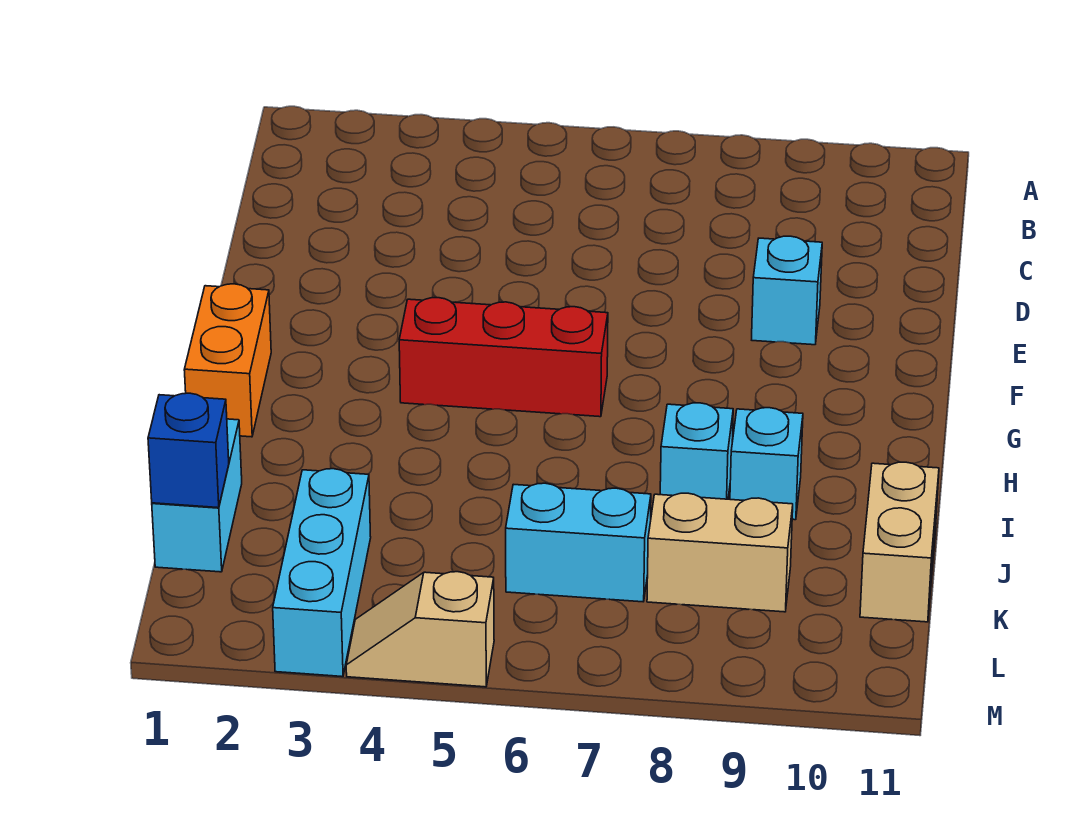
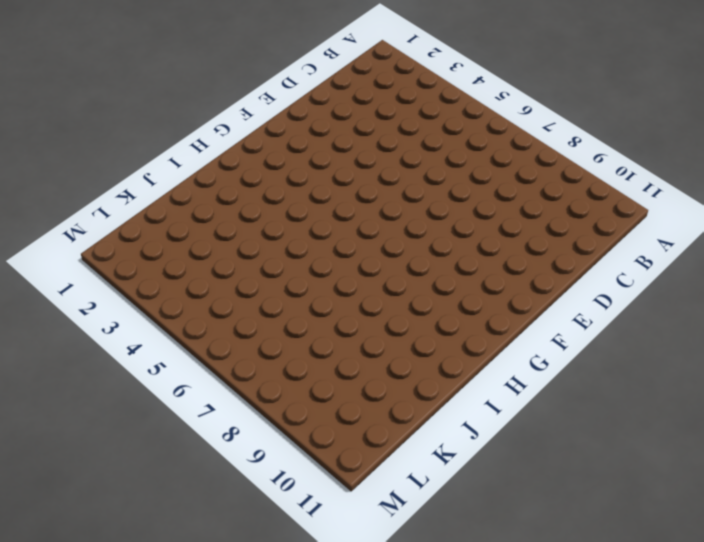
none -> cyan brick E9 level 1
none -> orange brick G1:H1 level 1
none -> red brick G4:G6 level 1

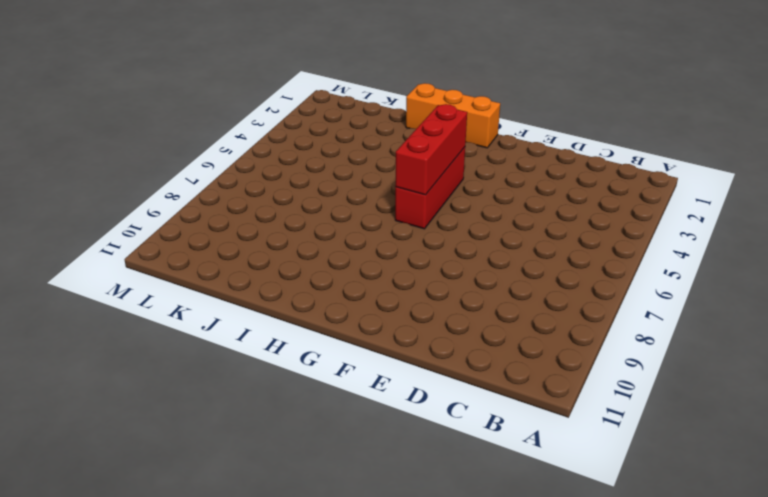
orange brick G1:I1 level 1 -> orange brick G1:H1 level 1
red brick G4:G6 level 2 -> none
none -> cyan brick E9 level 1
none -> cyan brick I8 level 1
none -> cyan brick I9 level 1

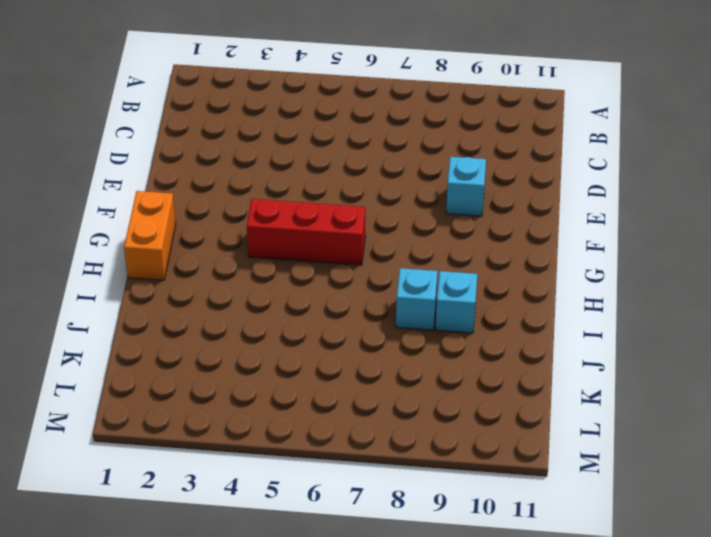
none -> cyan brick J1:K1 level 1
none -> tan brick J11:K11 level 1
none -> cyan brick K3:M3 level 1

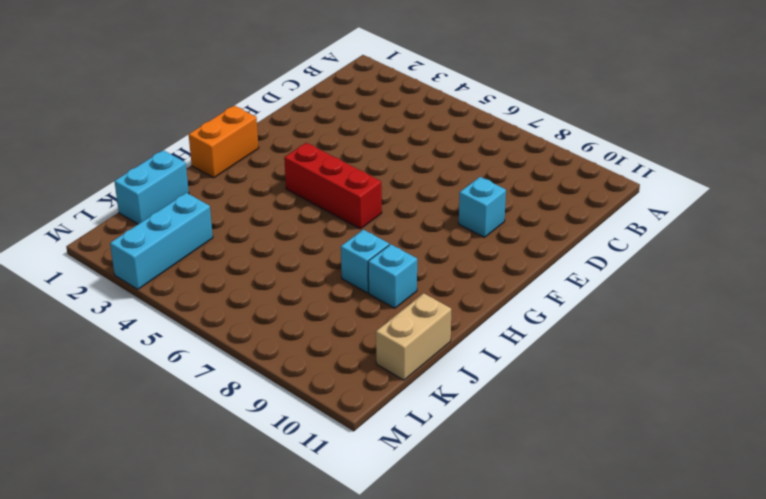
none -> cyan brick K6:K7 level 1
none -> tan brick K8:K9 level 1
none -> tan slope M4:M5 level 1 top 5

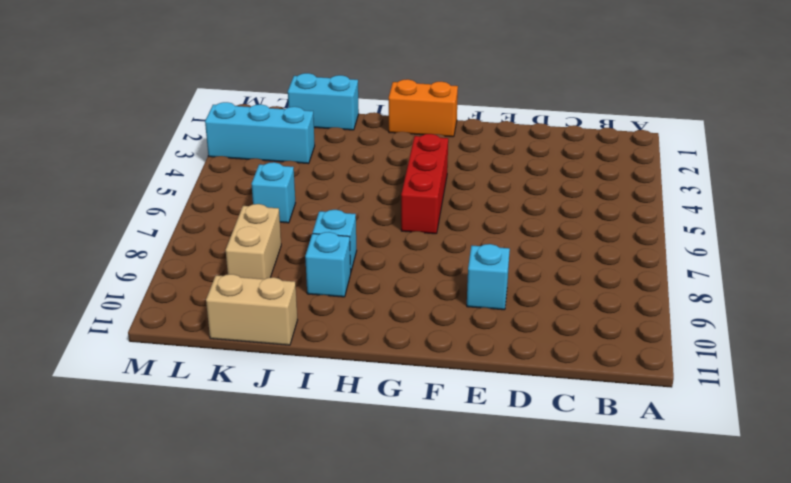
cyan brick K6 level 1 -> cyan brick K6:K7 level 1
none -> tan slope M4:M5 level 1 top 5
none -> blue brick K1 level 2

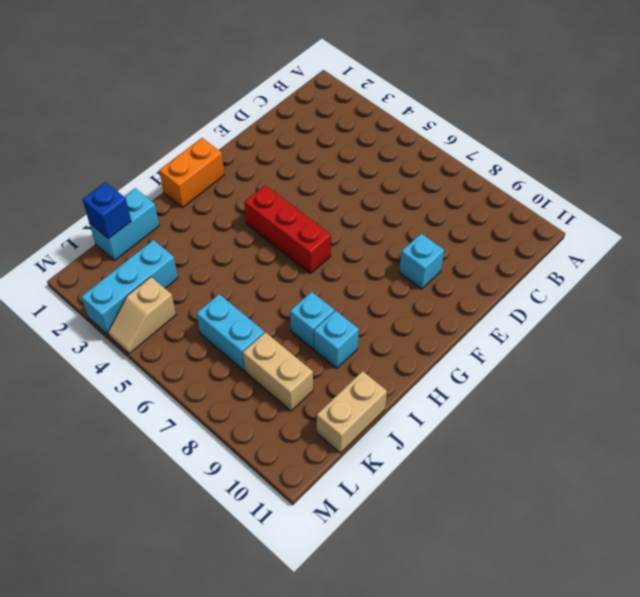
tan slope L4:M4 level 1 top L -> tan slope M4:M5 level 1 top 5

